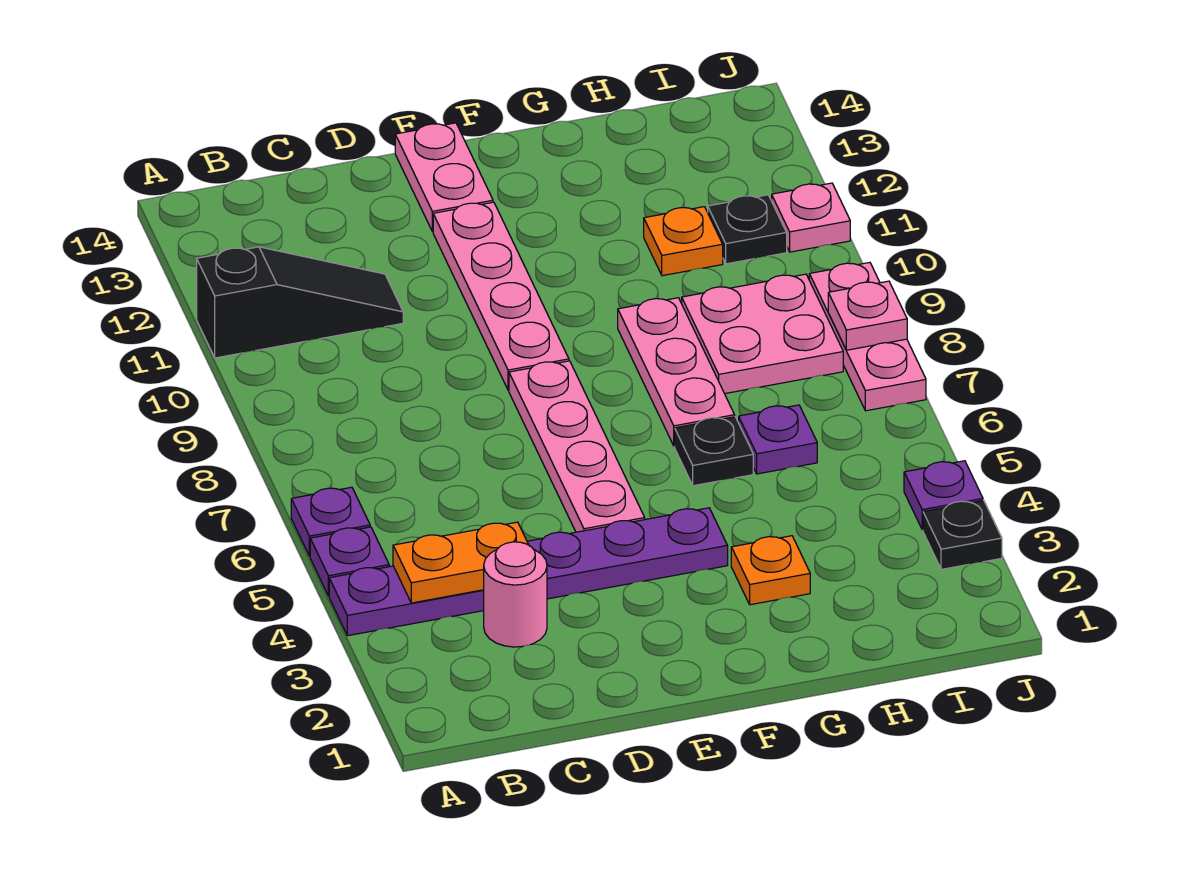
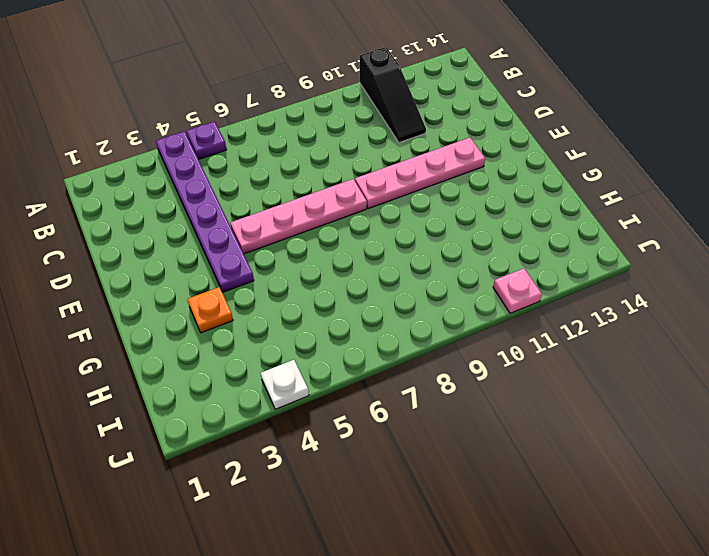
white plate J4 level 1 -> purple plate J4 level 1
none -> purple plate A6 level 1
none -> pink round brick C3 level 1
none -> pink plate E13:E14 level 1

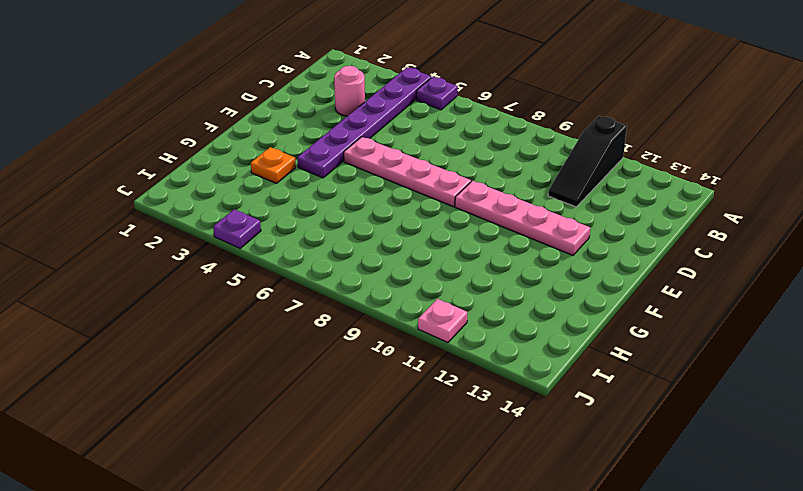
none -> purple plate A6 level 1
none -> pink plate E13:E14 level 1
none -> black plate G6 level 1

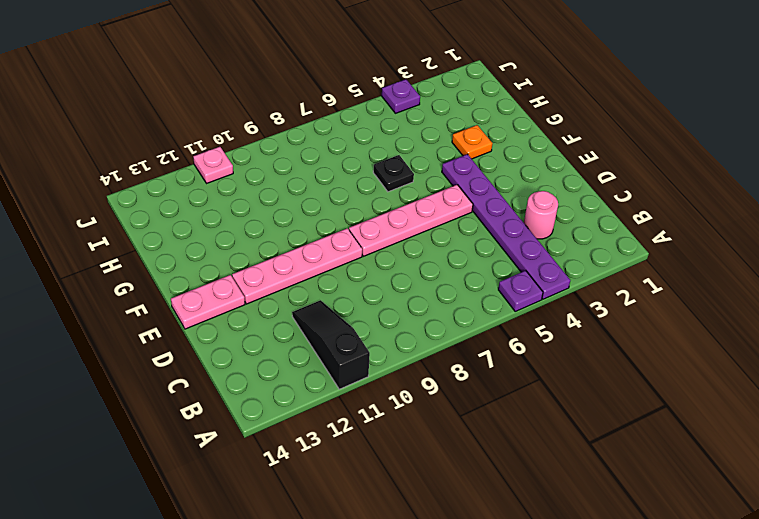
none -> purple plate A6 level 1
none -> pink plate G7:G9 level 1
none -> purple plate H6 level 1

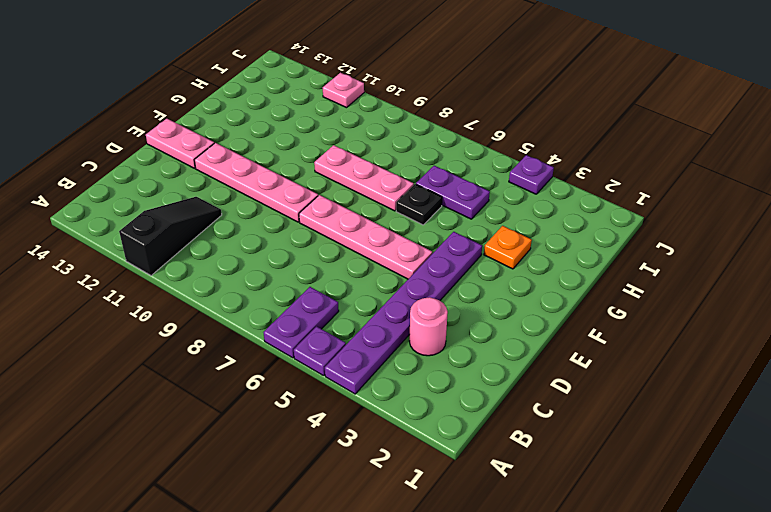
purple plate A6:B6 level 1 -> purple plate A6 level 1
purple plate H5:H6 level 1 -> purple plate H6 level 1
none -> pink plate H8:I9 level 1
none -> orange plate H11 level 1
none -> black plate I11 level 1

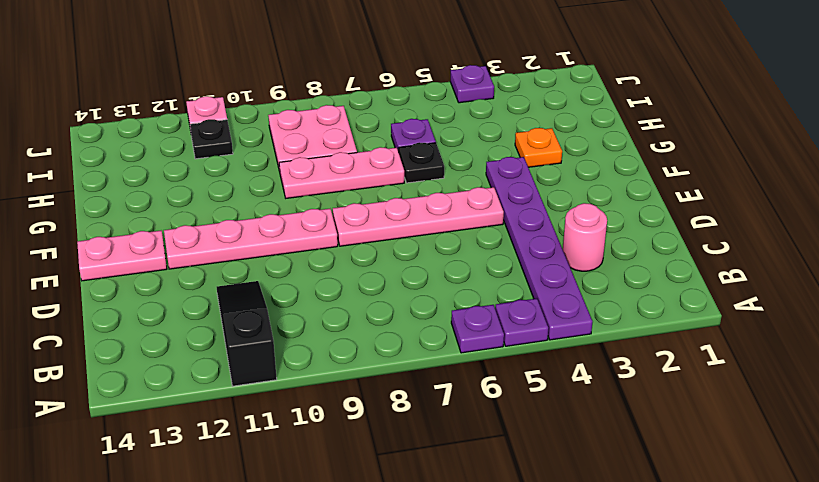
none -> orange plate H11 level 1
none -> black plate J3 level 1
none -> pink plate J7:J9 level 1

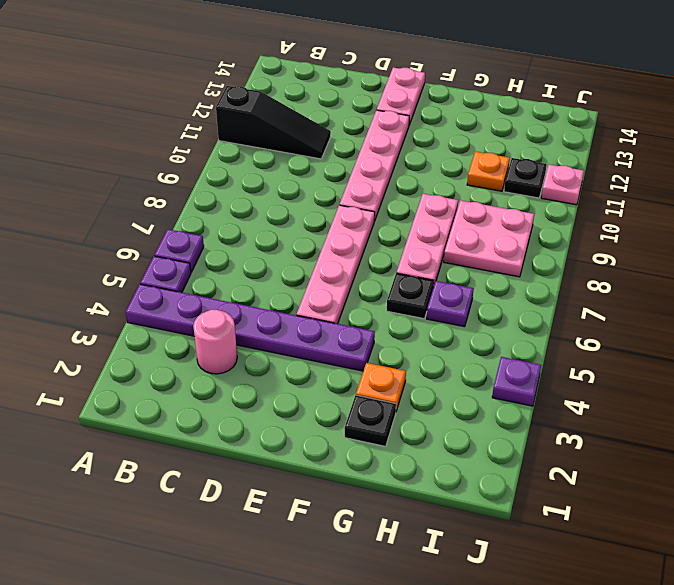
black plate G2 level 1 -> black plate J3 level 1
none -> pink plate J7:J9 level 1
none -> orange plate B4:C4 level 2
none -> pink plate J8 level 2

